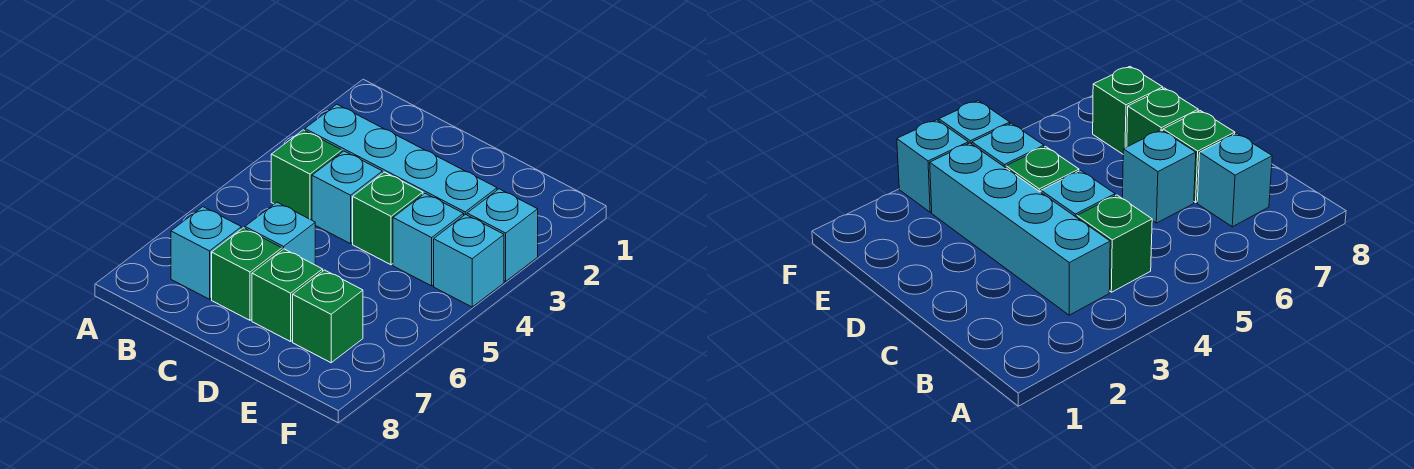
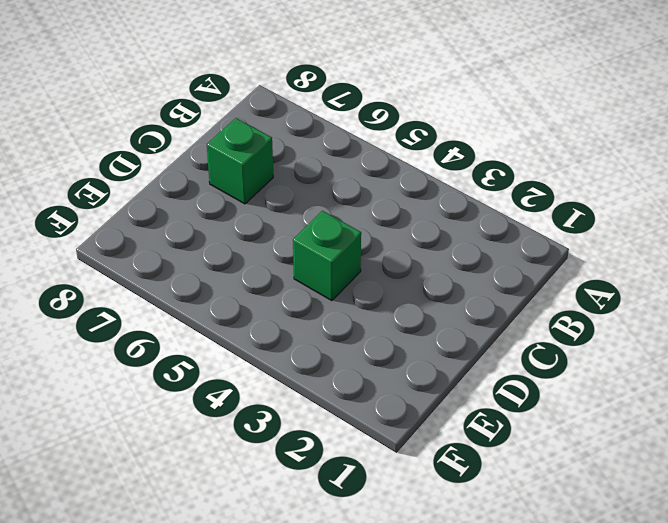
none -> cyan brick B3:E3 level 1
none -> green brick B4 level 1
none -> cyan brick B7 level 1

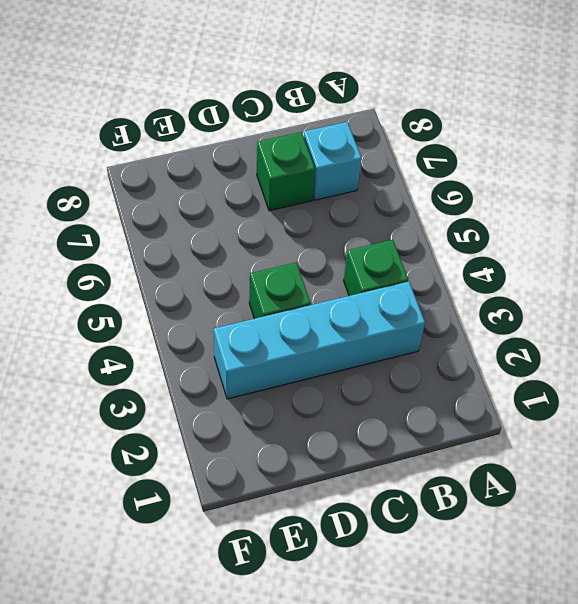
none -> cyan brick C4 level 1
none -> cyan brick C6 level 1
none -> green brick D7 level 1

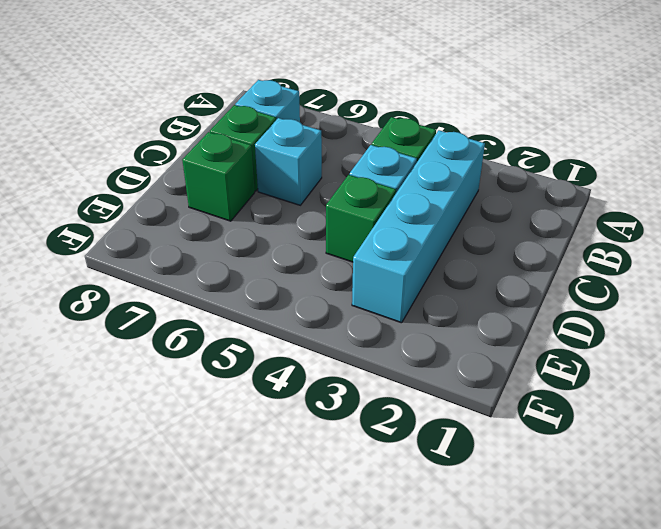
none -> cyan brick E4 level 1
none -> green brick E7 level 1
none -> cyan brick F3 level 1

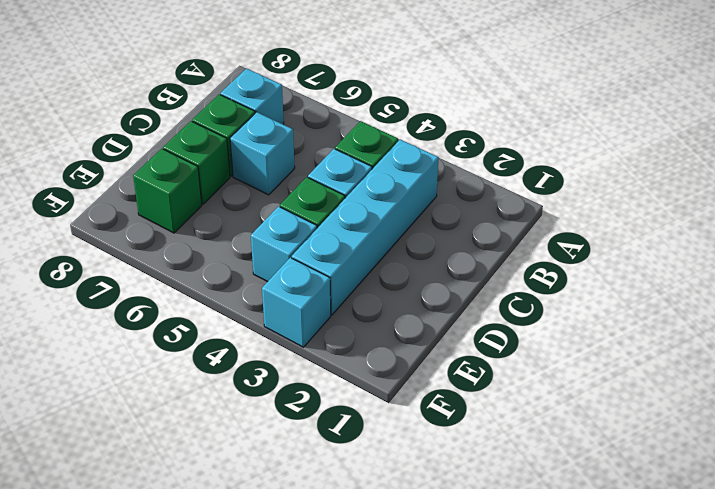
none -> cyan brick F4 level 1

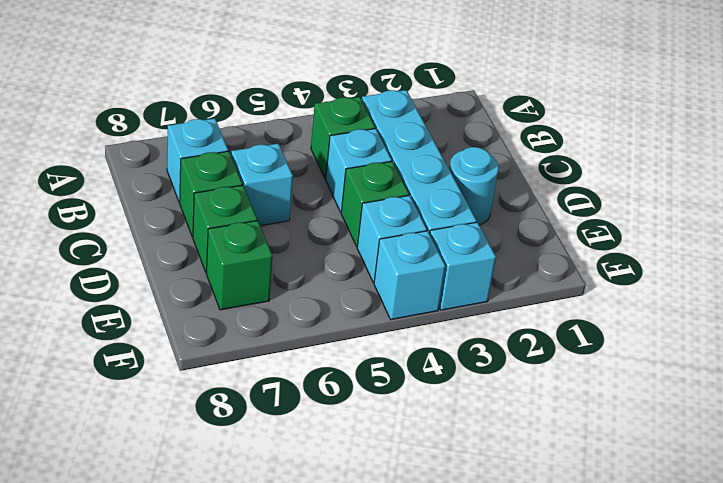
cyan round brick D2 level 1 -> none

